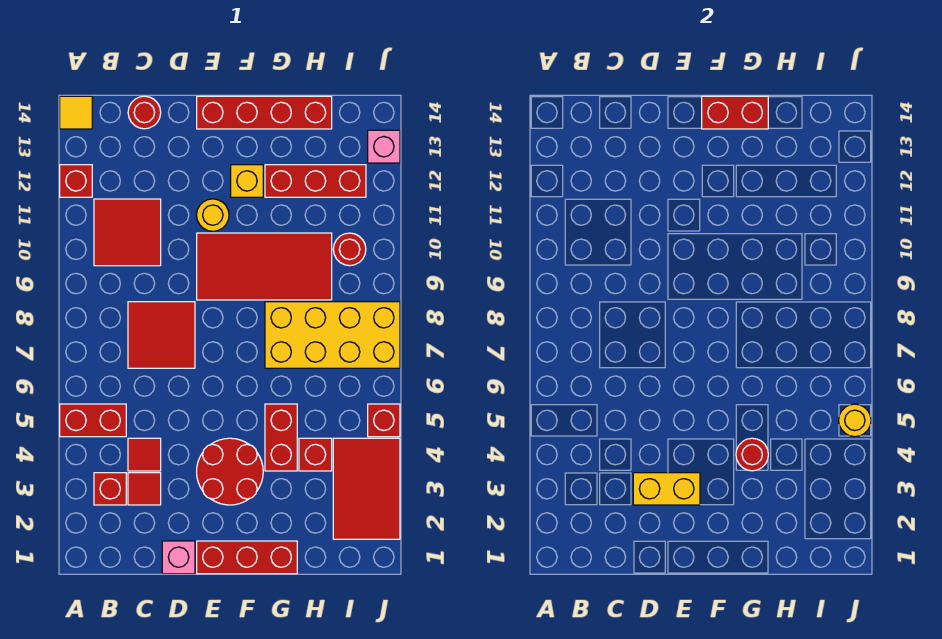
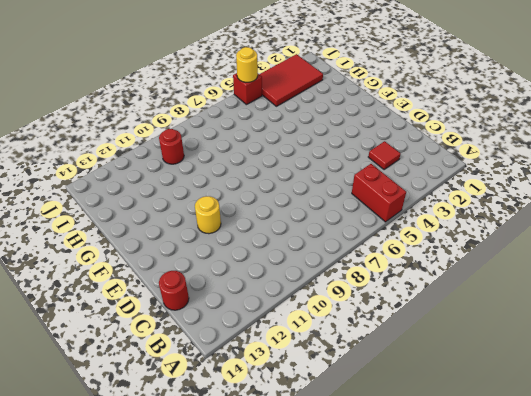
none -> red brick A12 level 1
none -> yellow tile A14 level 1
none -> red brick B3 level 1

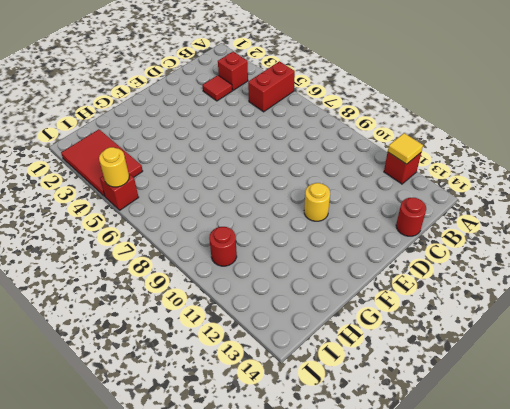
yellow tile A12 level 2 -> yellow tile A14 level 1
none -> red tile B10:C11 level 1
none -> red tile C4 level 1
none -> red tile C7:D8 level 1

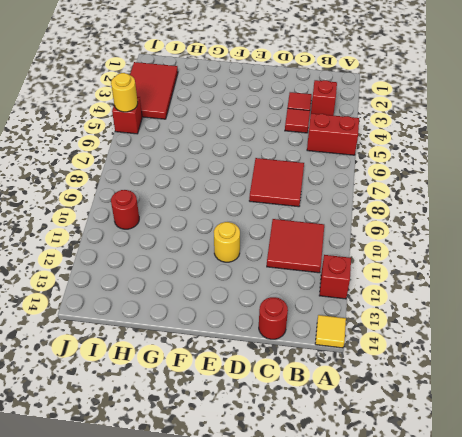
none -> pink brick D1 level 1
none -> red brick E1:G1 level 1
none -> red round brick E3:F4 level 1

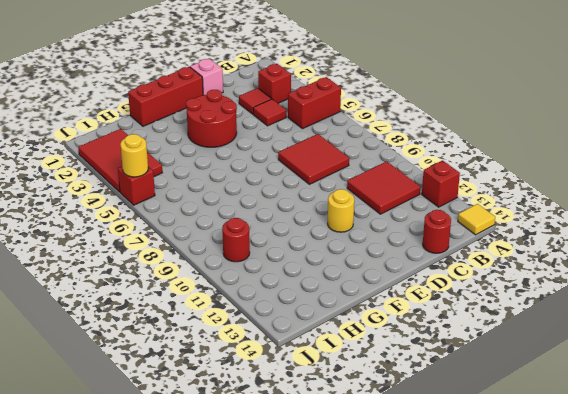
none -> red tile E9:H10 level 1
none -> red brick E14:H14 level 1
none -> yellow brick F12 level 1

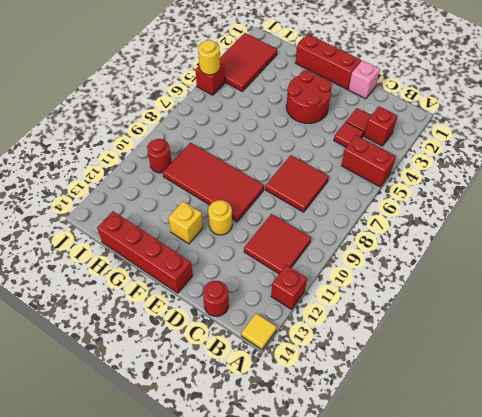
none -> red brick G4:G5 level 1
none -> yellow brick G7:J8 level 1
none -> red brick G12:I12 level 1

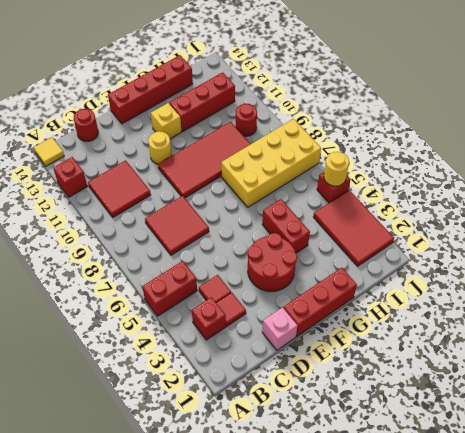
none -> red brick H4 level 1
none -> pink brick J13 level 1
none -> yellow brick D3:E3 level 2

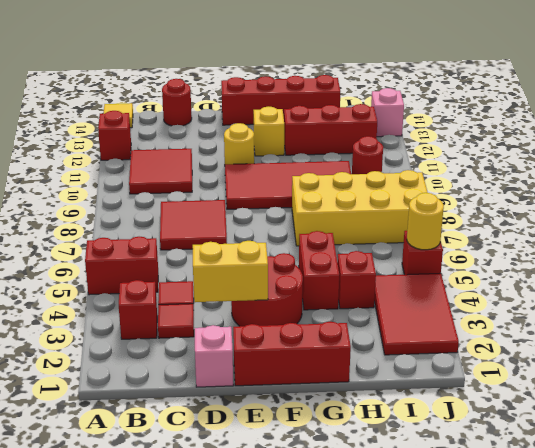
none -> red brick F14:G14 level 2
none -> red round brick G4 level 2

